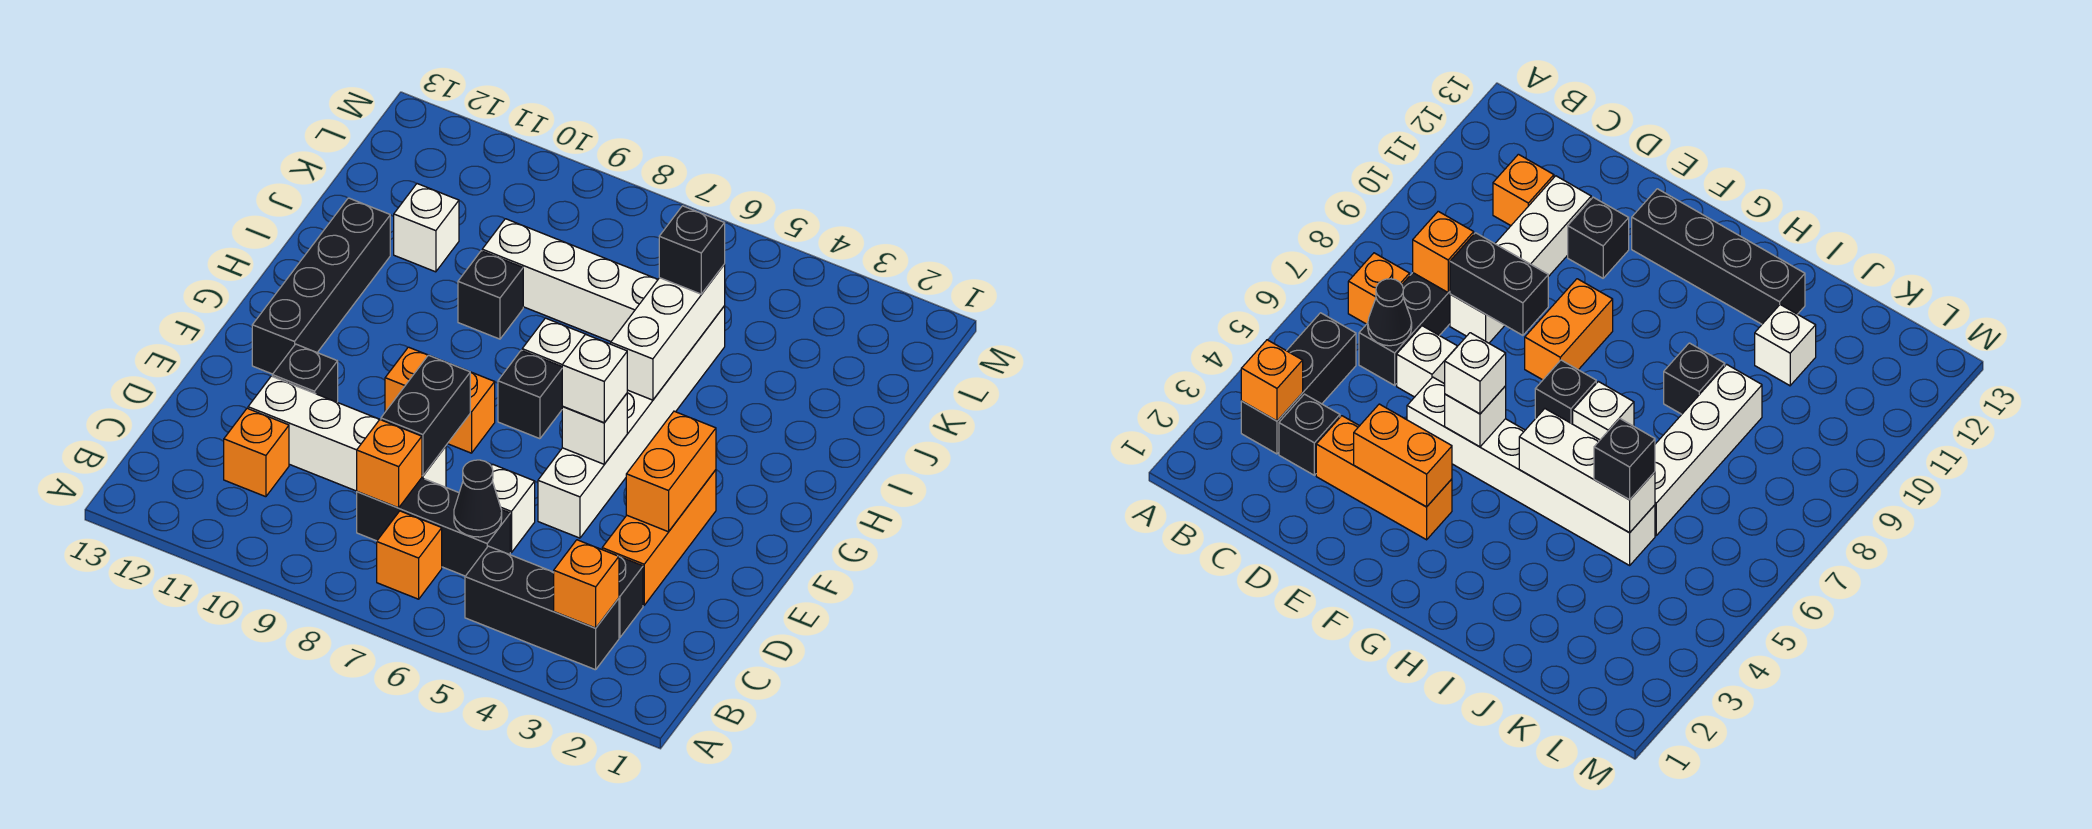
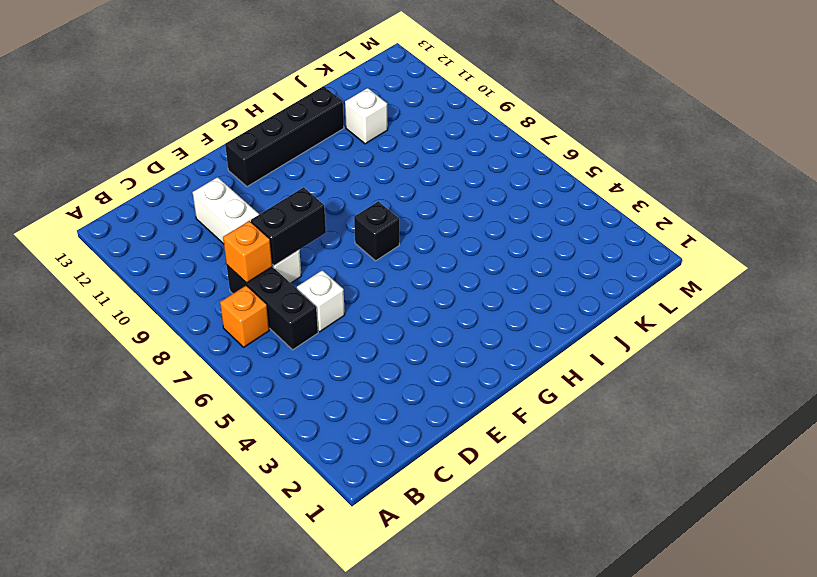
none -> black brick B3:B5 level 1
none -> black brick C3 level 1
none -> orange brick C11 level 1

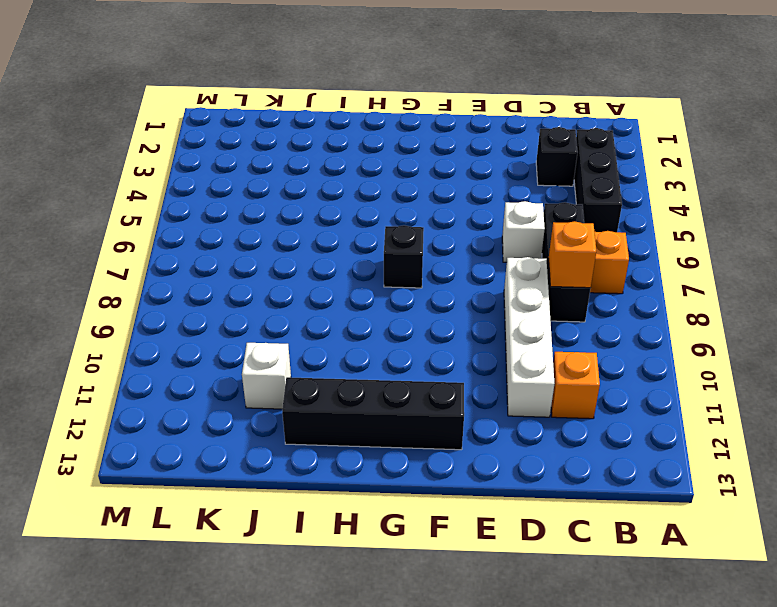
none -> orange brick D3:F3 level 1
none -> white brick E5:J5 level 1
none -> black brick E11 level 1

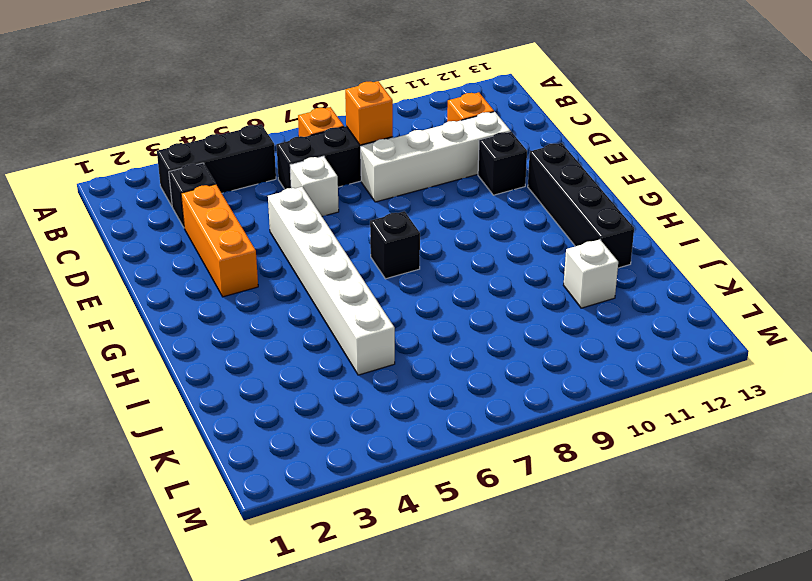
none -> orange brick F8:F9 level 1
none -> white brick H7 level 1
none -> black brick I9 level 1

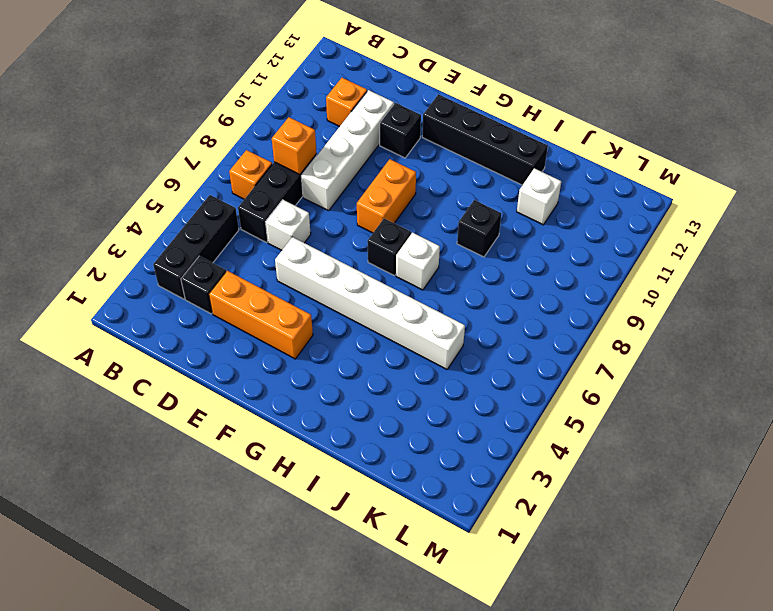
none -> white brick J6:J9 level 1
none -> orange brick B3 level 2
none -> black cone C6 level 2

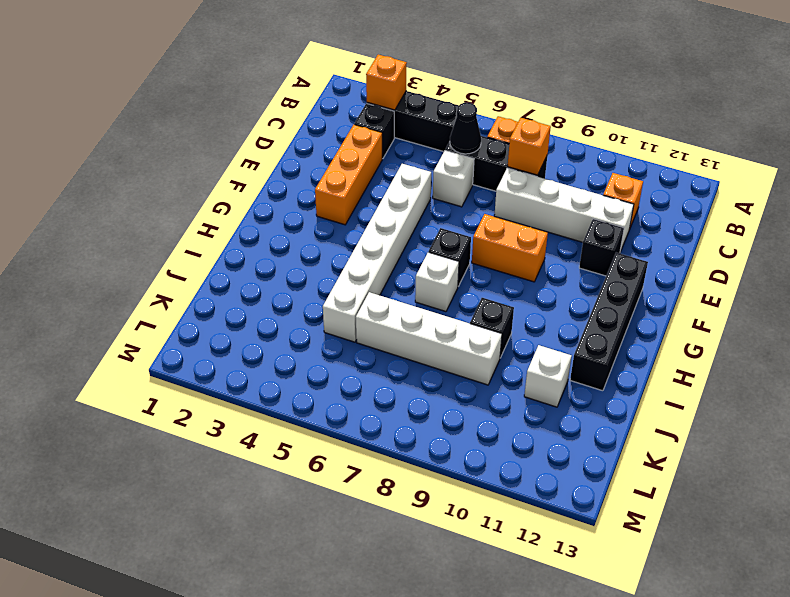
none -> black brick D8:E8 level 2
none -> orange brick E3:F3 level 2
none -> white brick F5 level 2

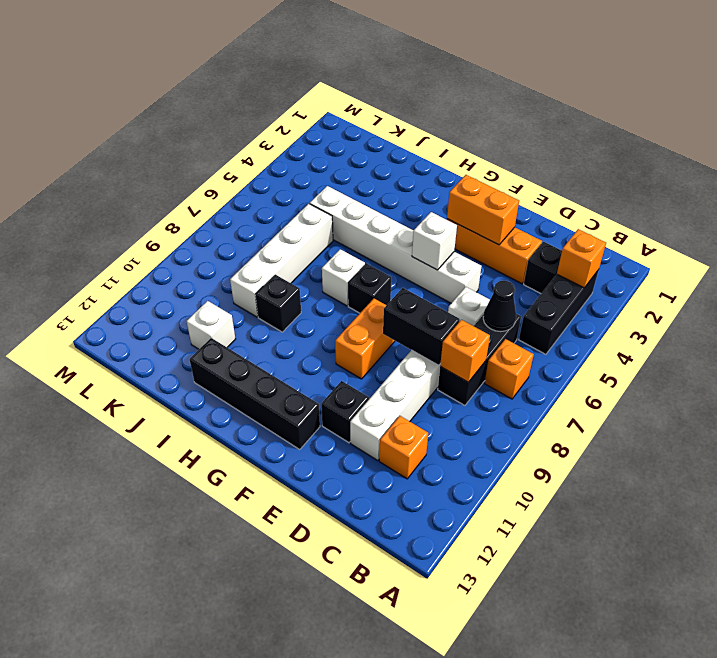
none -> white brick H5:J5 level 2
none -> white brick F5 level 3
none -> black brick J5 level 3

